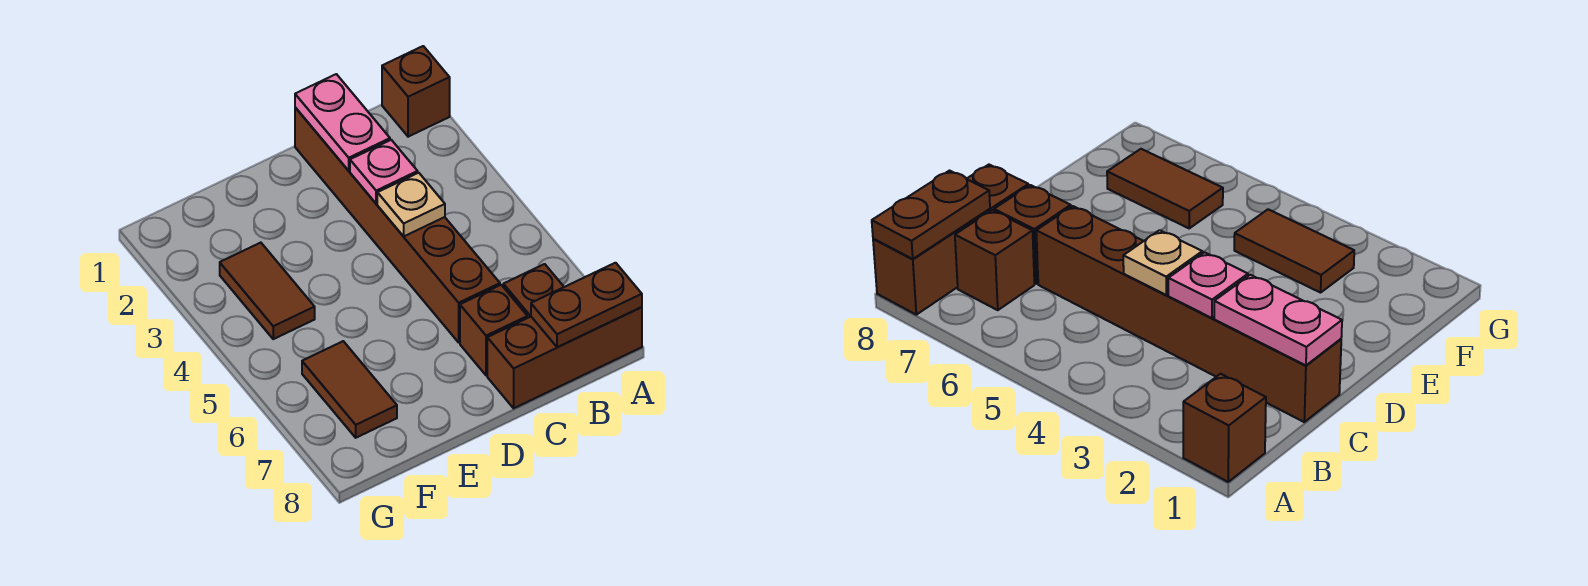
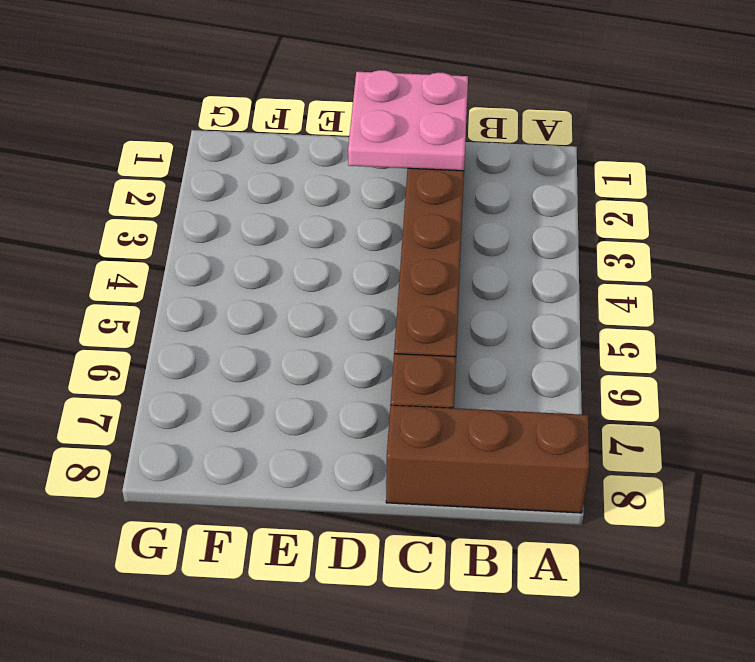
pink plate C1:D2 level 2 -> pink plate C1:C2 level 2
none -> brown brick A1 level 1
none -> brown brick B7 level 1

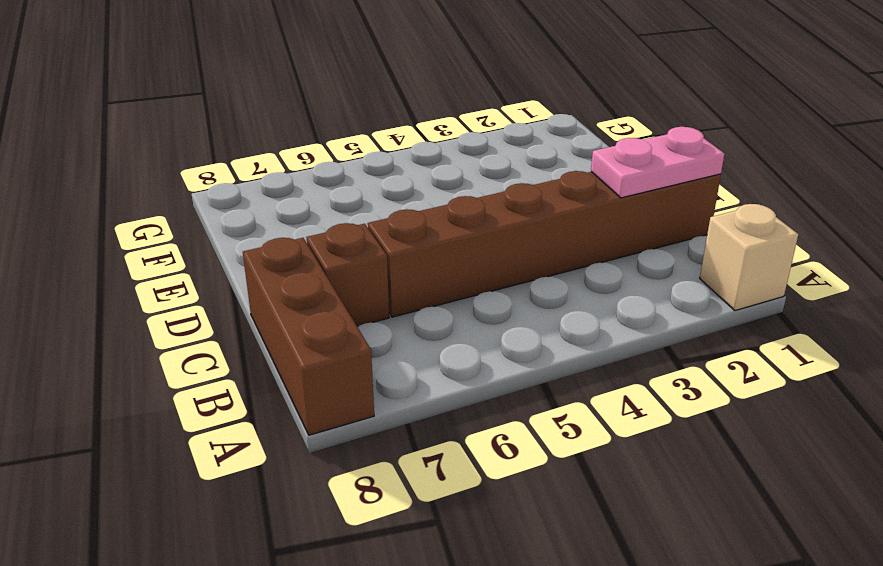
tan brick A1 level 1 -> brown brick A1 level 1
none -> brown brick B7 level 1
none -> brown tile F3:F4 level 1

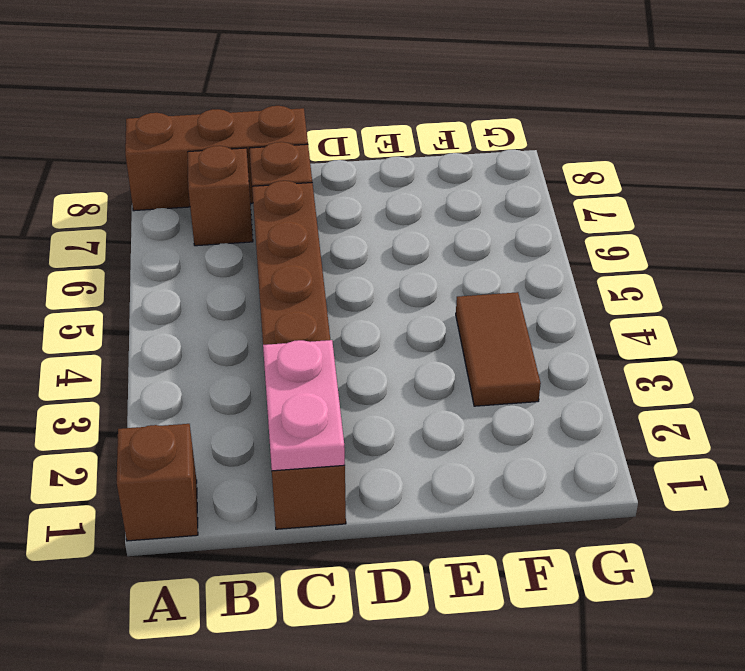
none -> brown tile F6:F7 level 1
none -> brown plate A8:B8 level 2

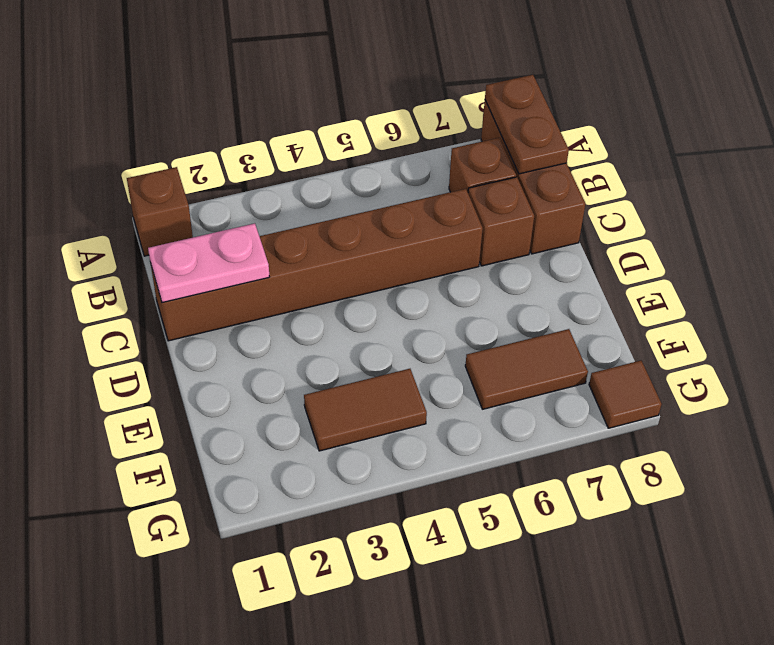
brown tile G8 level 1 -> none
none -> pink plate C3 level 2
none -> tan plate C4 level 2

